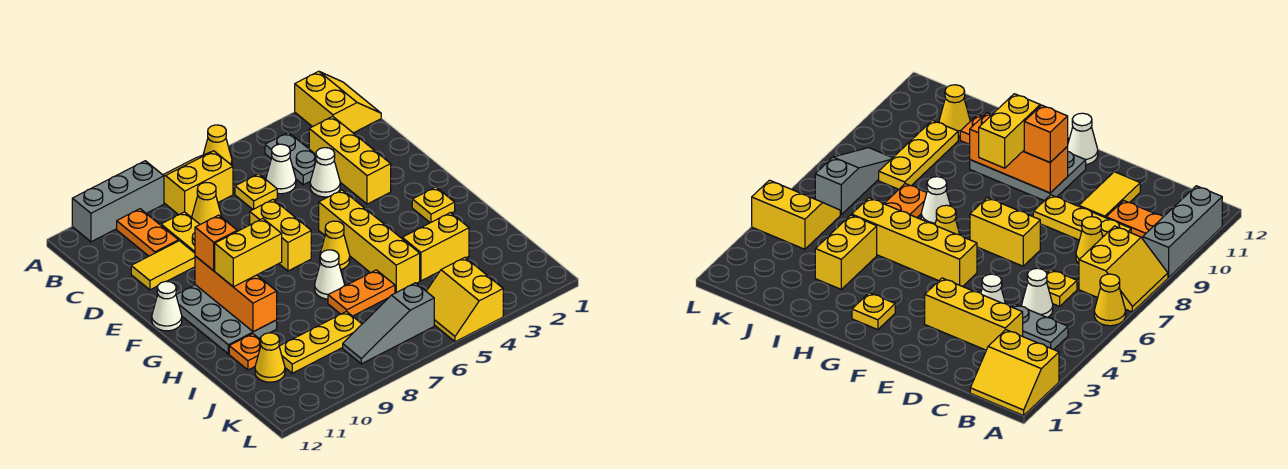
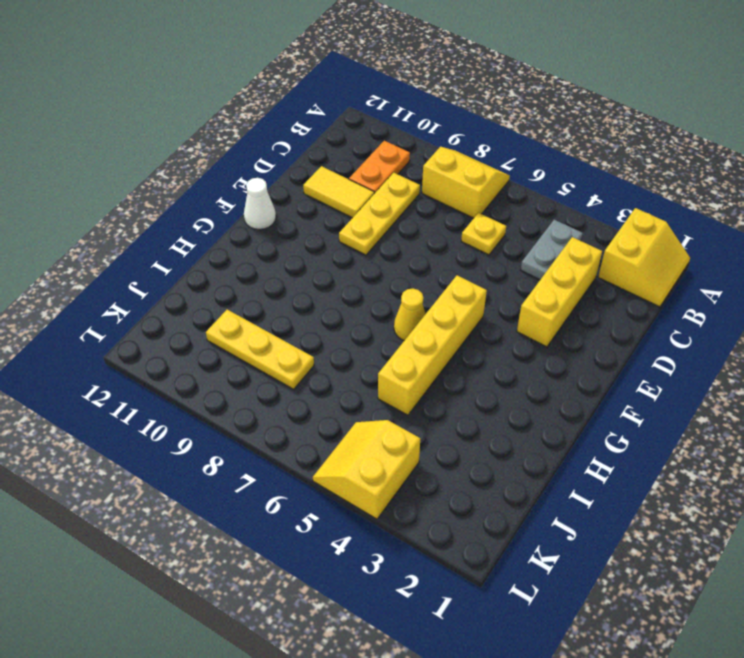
none -> yellow cone A6 level 1
none -> grey brick A9:A11 level 1
none -> white cone C5 level 1
none -> yellow cone C8 level 1

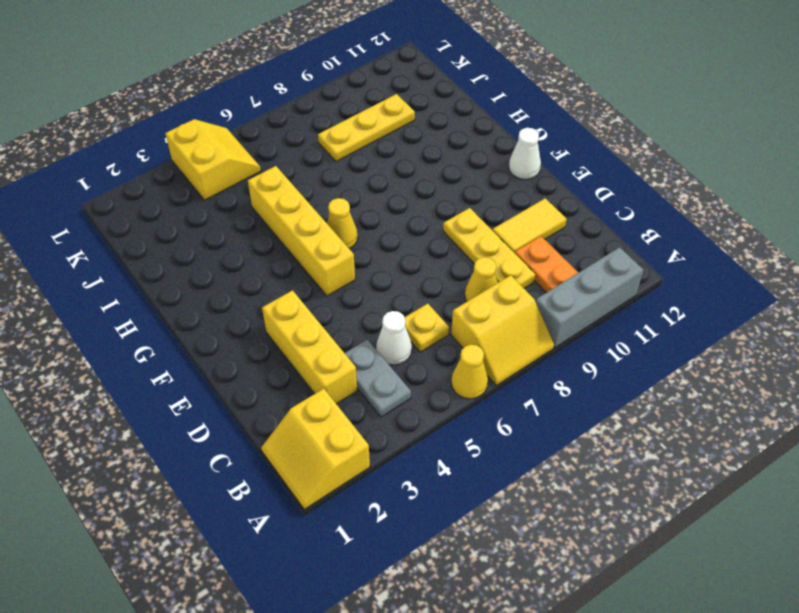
none -> white cone D4 level 1
none -> yellow brick E7:F7 level 1
none -> grey plate F10:H11 level 1
none -> yellow plate G2 level 1

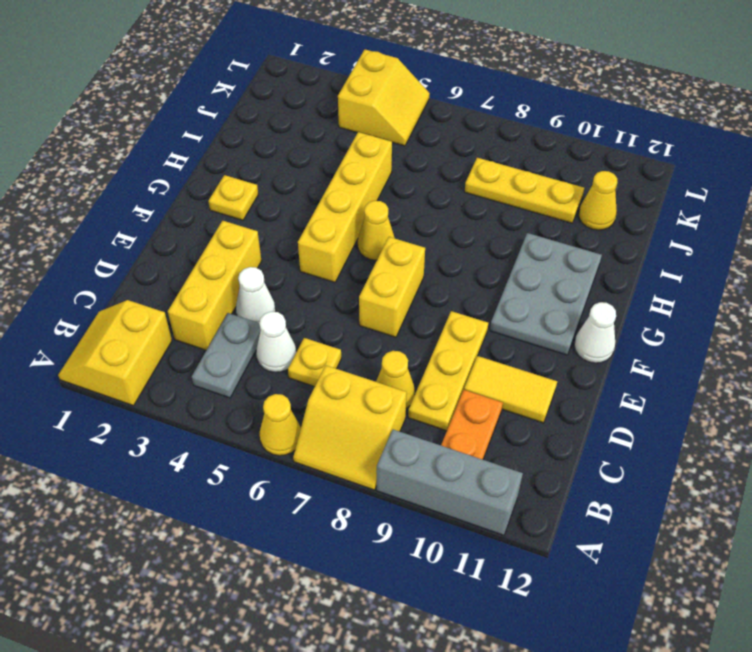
none -> white cone H7 level 1
none -> yellow brick I3:I4 level 1
none -> orange plate I6:I7 level 1
none -> orange plate I11 level 1

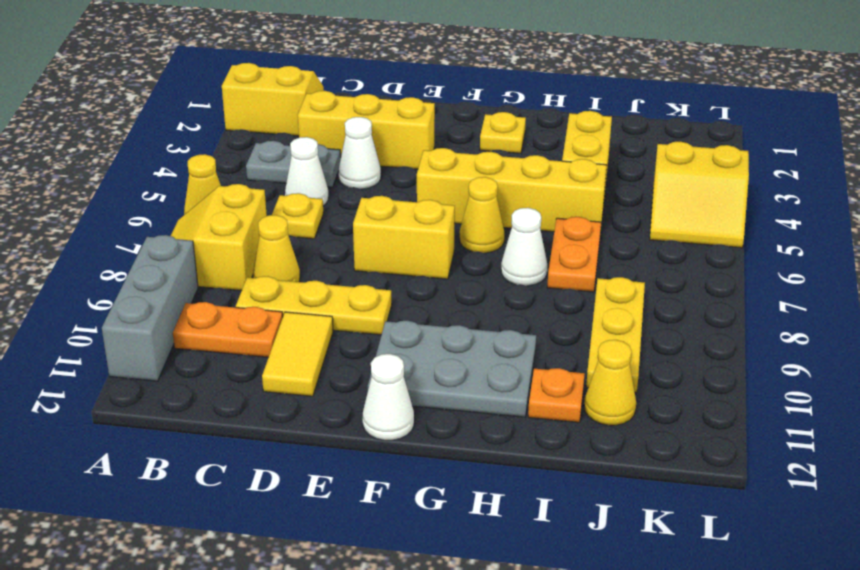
none -> grey slope K6:K8 level 1 top 6
none -> orange brick F10:H10 level 2
none -> orange brick F10 level 3
none -> yellow brick G9:G10 level 3

